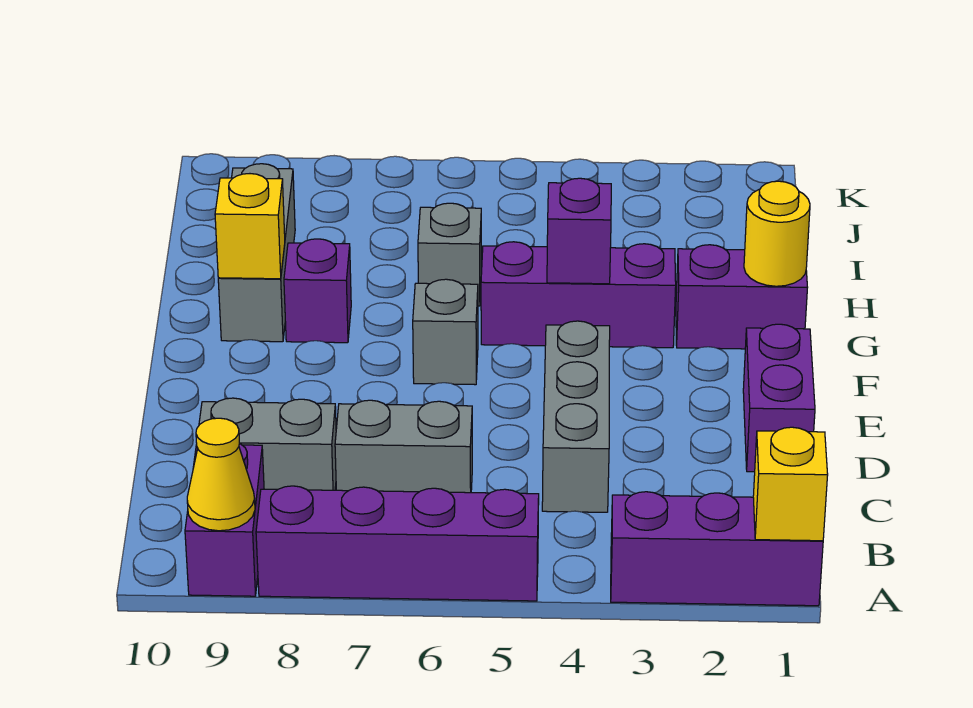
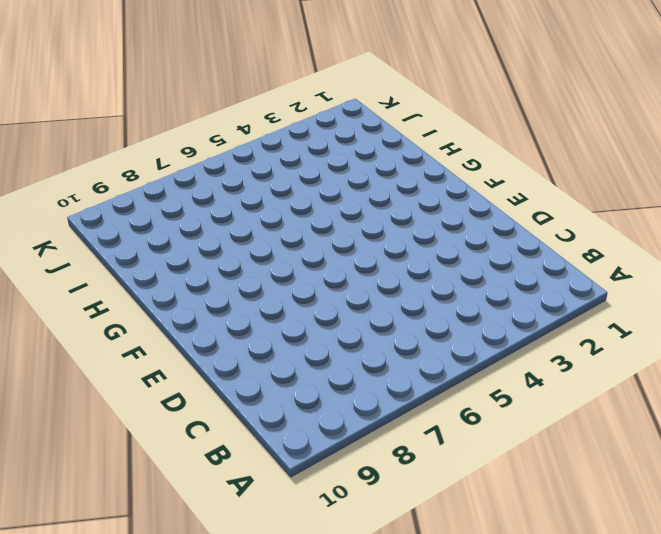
none -> purple brick A1:A3 level 1
none -> purple brick A5:A8 level 1
none -> purple brick A9:B9 level 1

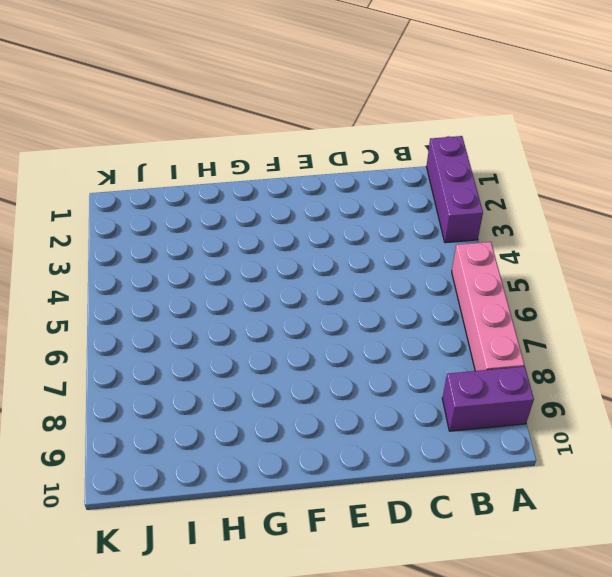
pink brick A5:A8 level 1 -> purple brick A5:A8 level 1
none -> grey brick C4:E4 level 1
none -> grey brick C6:C7 level 1
none -> grey brick C8:C9 level 1

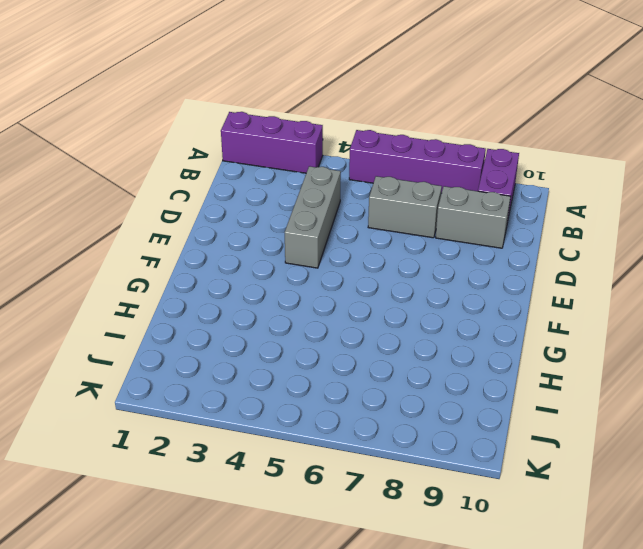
none -> purple brick D1:E1 level 1
none -> grey brick F6 level 1
none -> purple brick G1:G2 level 1

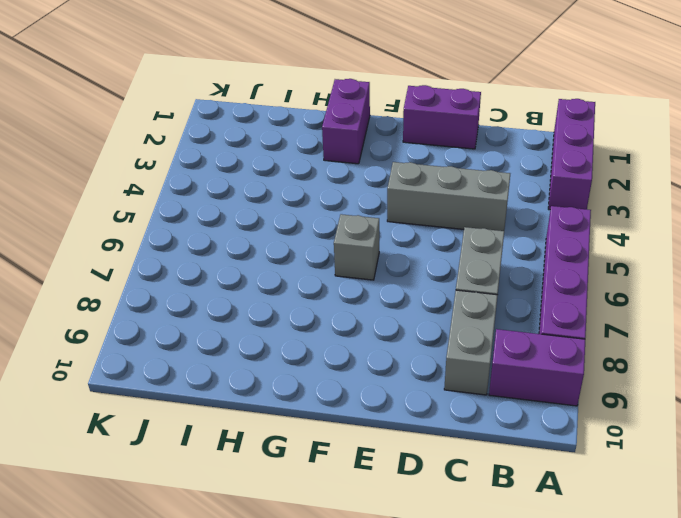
none -> purple brick G3:G5 level 1
none -> purple brick G8 level 1
none -> grey brick G9:I9 level 1

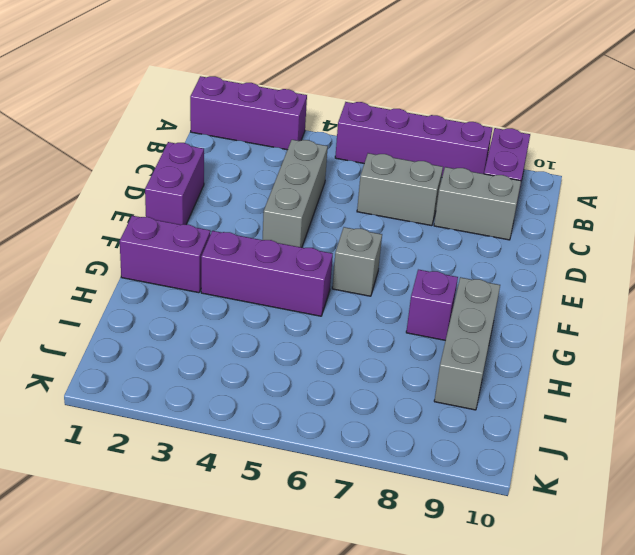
none -> grey brick H6 level 1
none -> yellow brick A1 level 2
none -> yellow cone A9 level 2

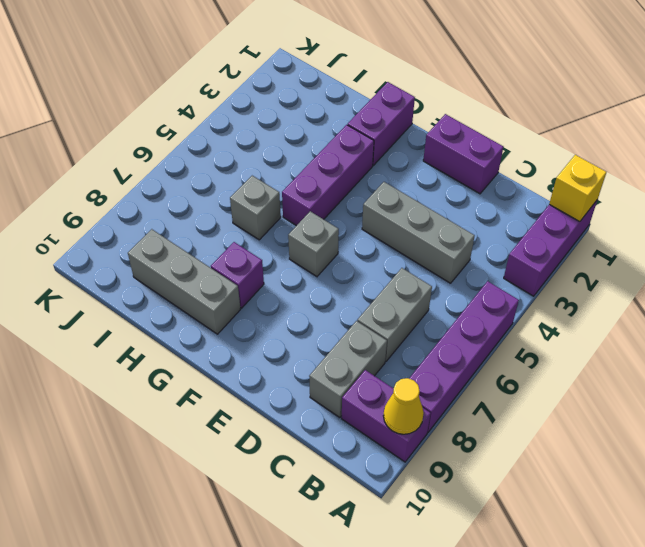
none -> yellow round brick G1 level 2
none -> purple brick G4 level 2
none -> yellow brick G9 level 2

